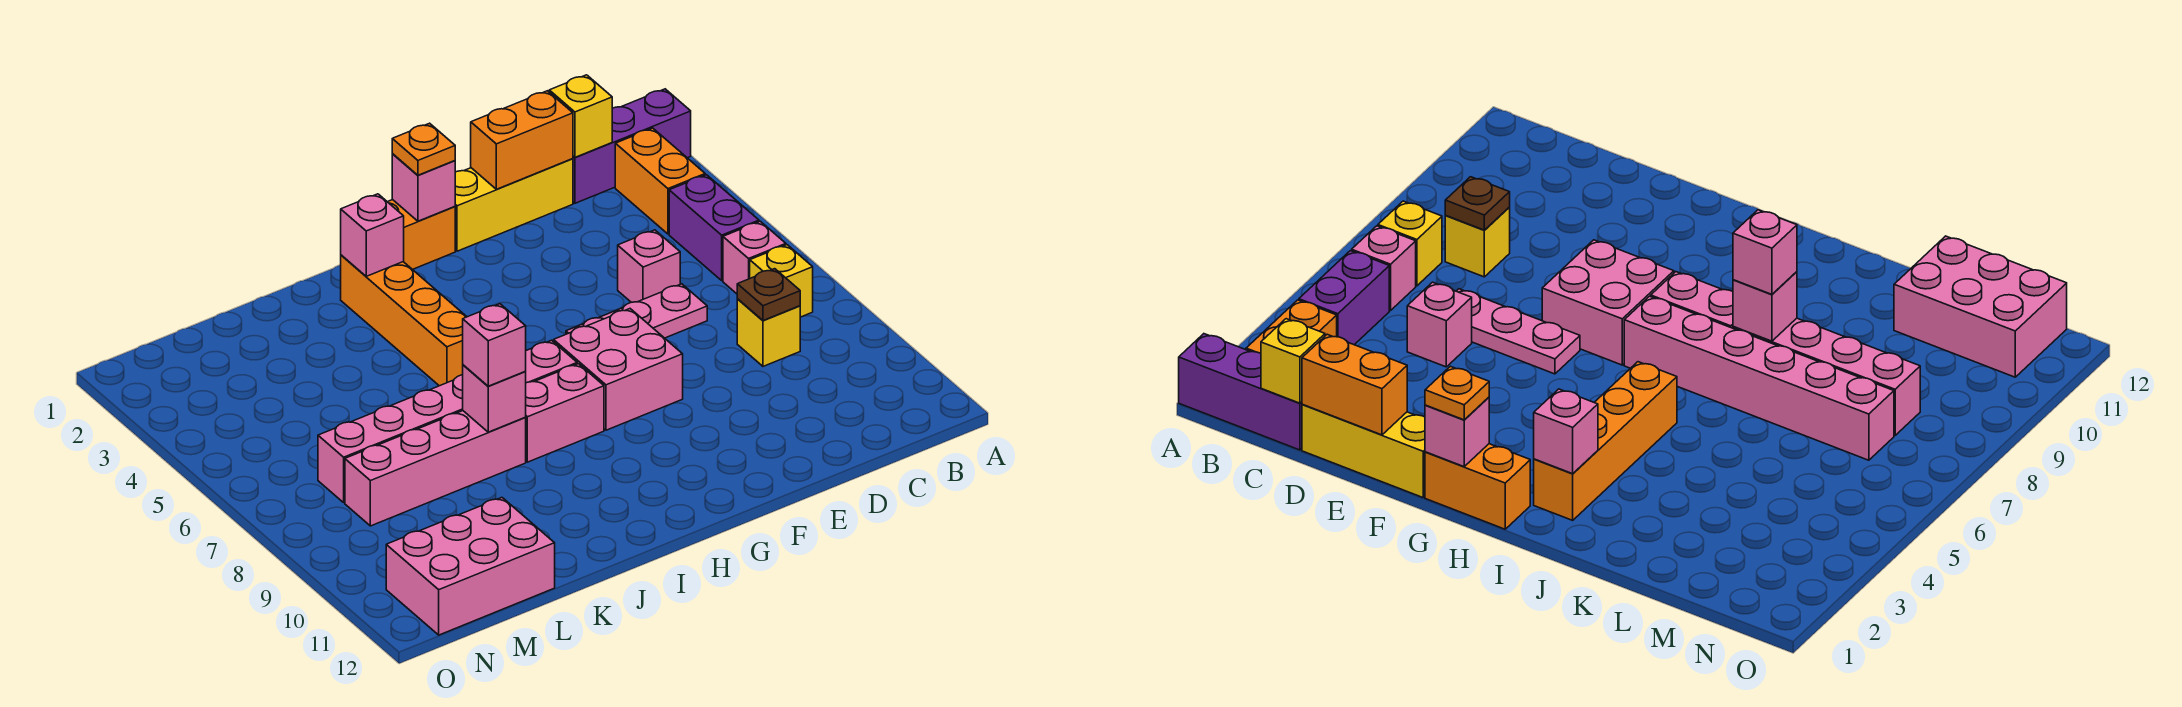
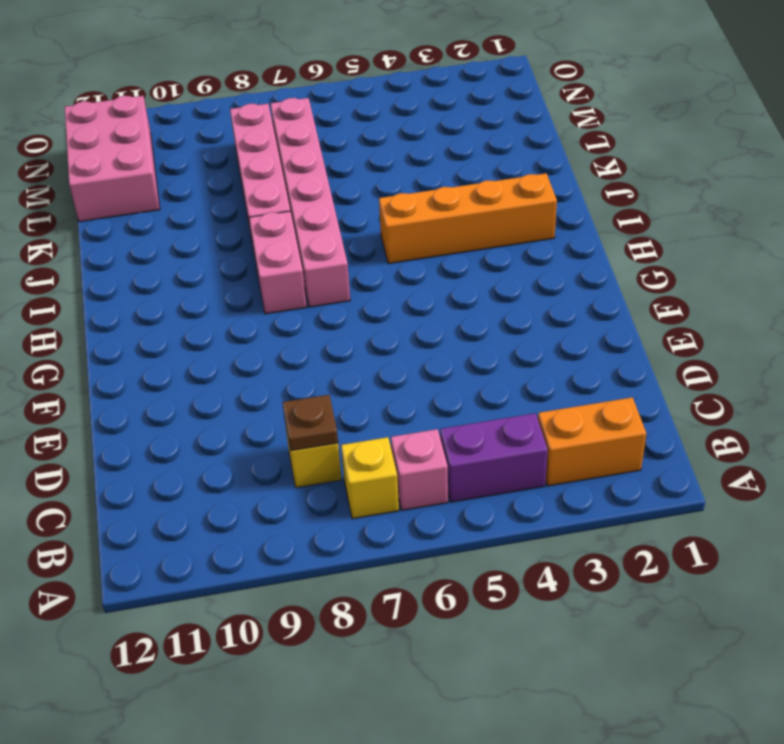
none -> purple brick A1:C1 level 1
none -> yellow brick D1:F1 level 1
none -> pink brick D5 level 1

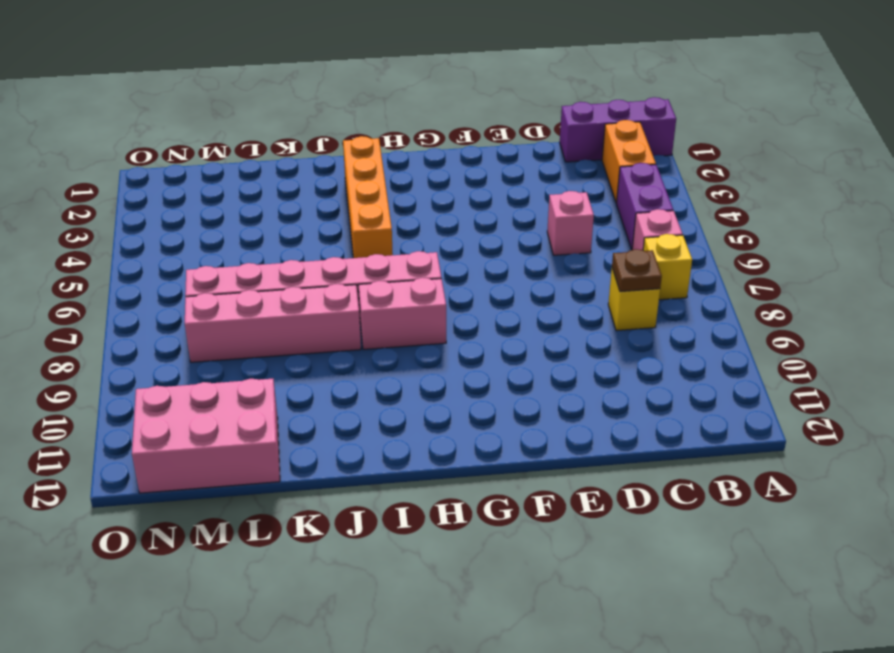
none -> yellow brick D1:F1 level 1
none -> pink plate D6:F6 level 1
none -> pink brick F7:G8 level 1

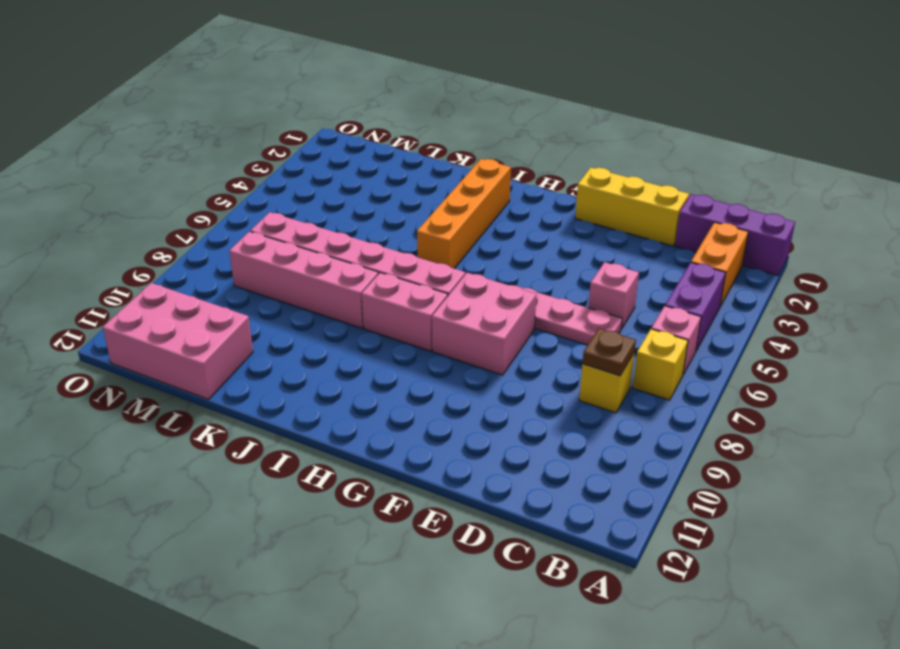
none -> orange brick G1:H1 level 1
none -> yellow brick C1 level 2
none -> orange brick D1:E1 level 2

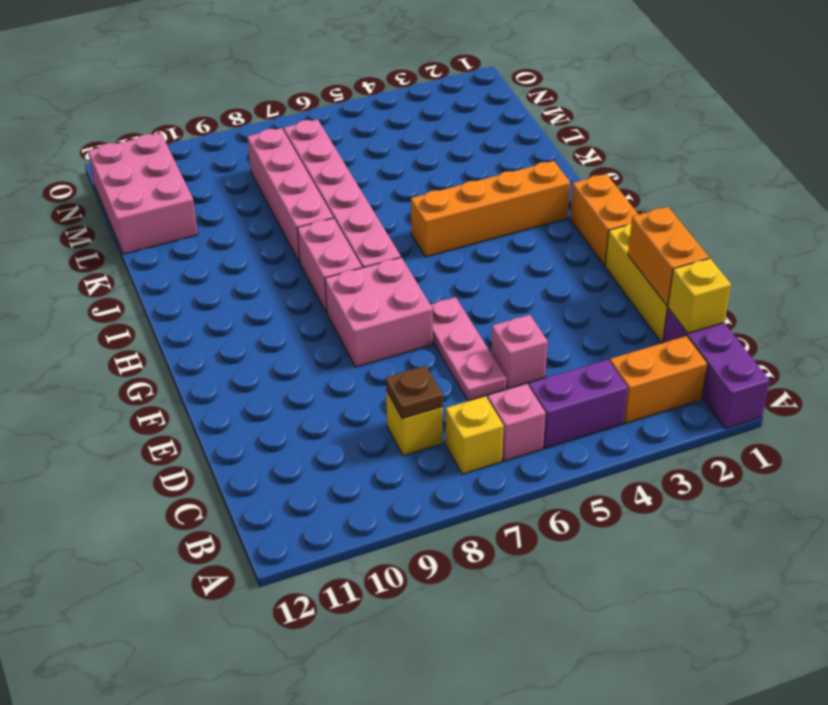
none -> pink brick G1 level 2
none -> pink brick I2 level 2
none -> pink brick J8 level 2

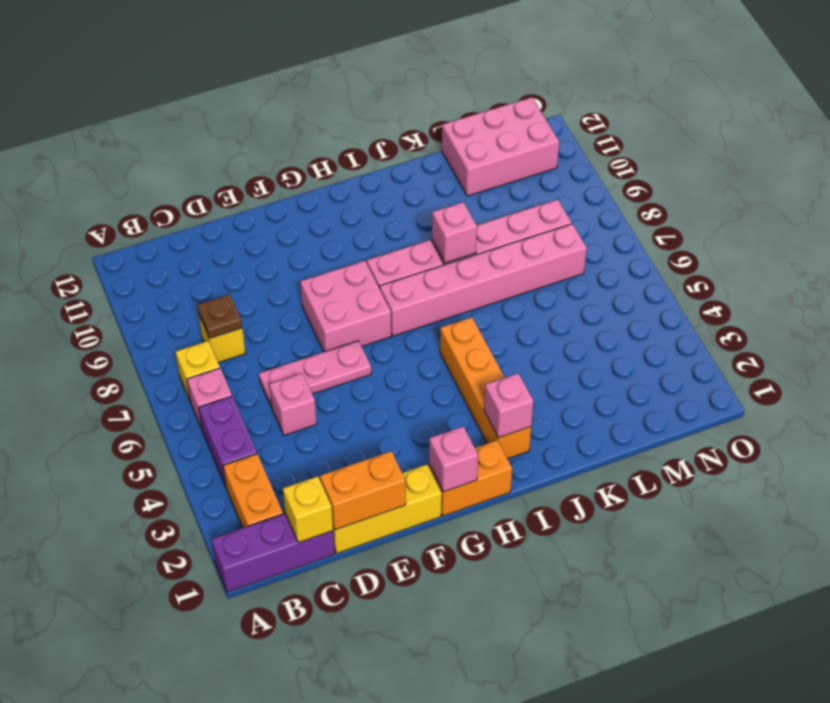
none -> orange plate G1 level 3
none -> pink brick J8 level 3

